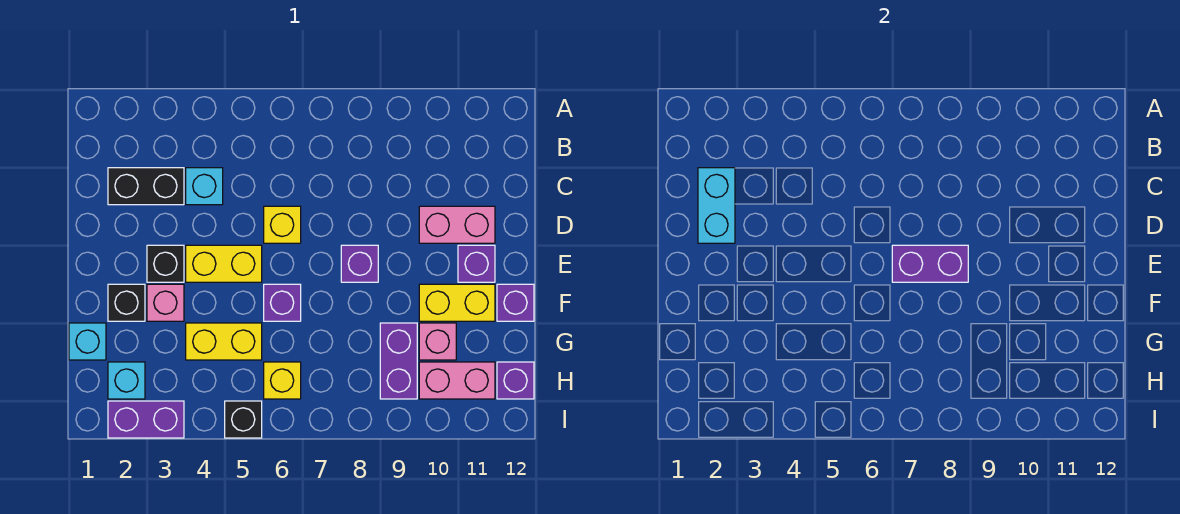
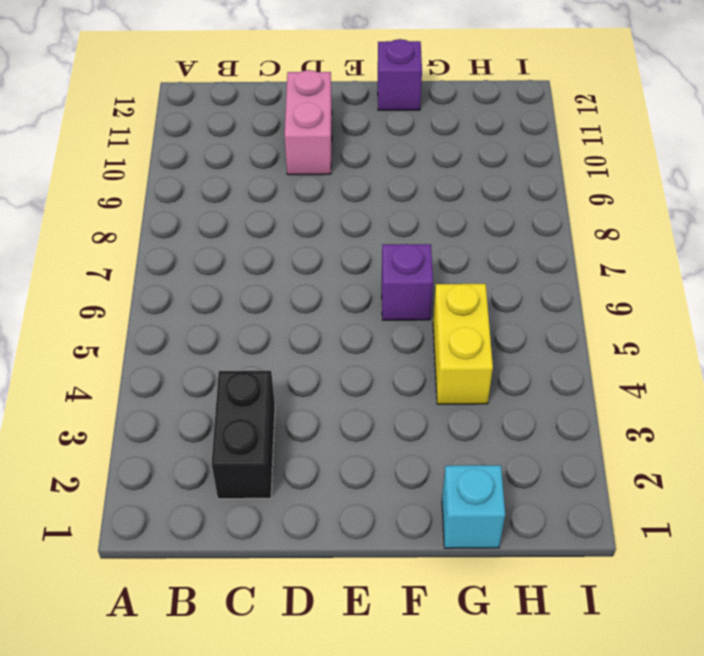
none -> cyan brick C4 level 1
none -> yellow brick D6 level 1
none -> black brick E3 level 1

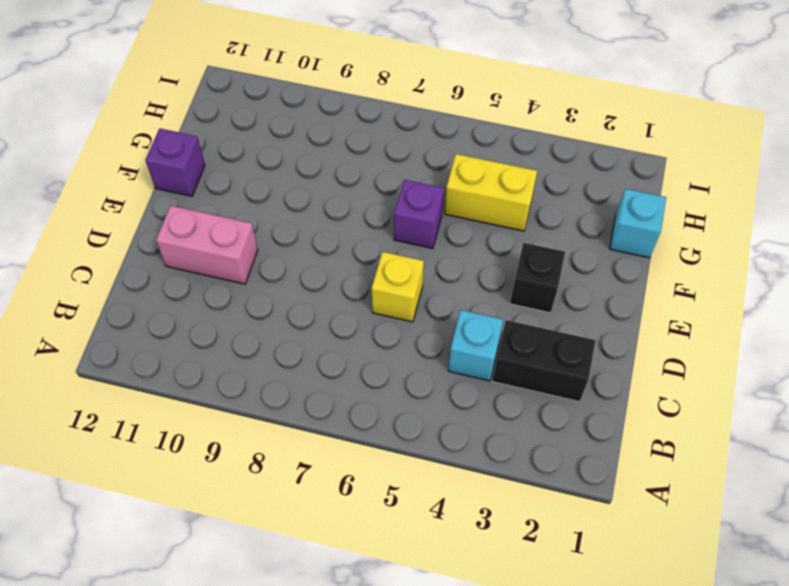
none -> yellow brick E4:E5 level 1
none -> purple brick E8 level 1
none -> purple brick E11 level 1

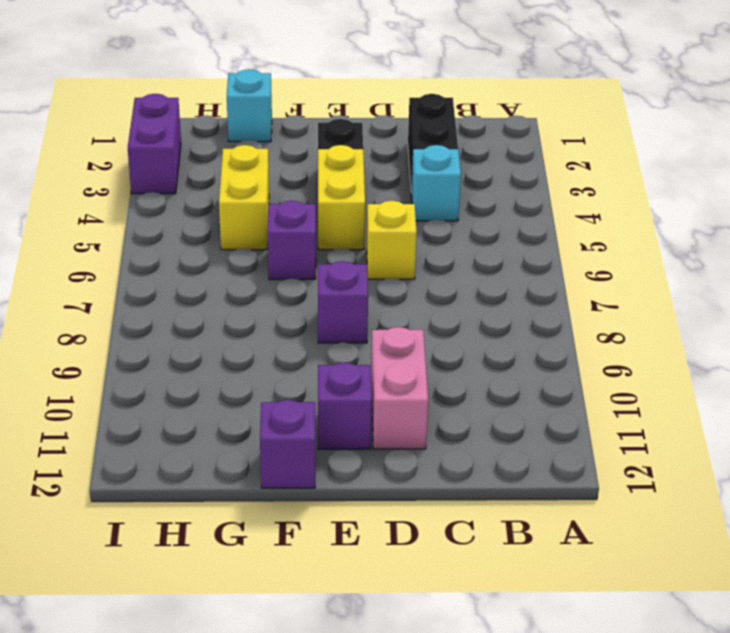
none -> black brick F2 level 1
none -> pink brick F3 level 1
none -> yellow brick F10:F11 level 1

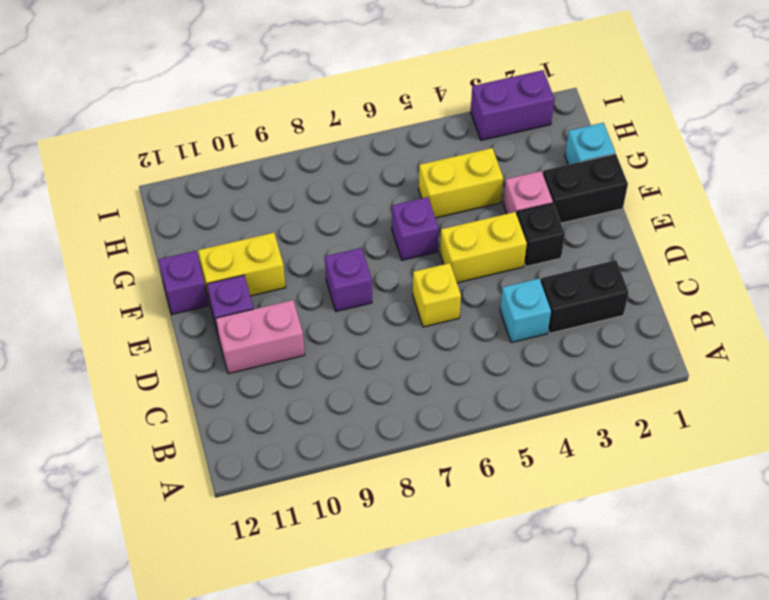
black brick F1:F2 level 1 -> black brick F2 level 1
none -> purple brick G9:H9 level 1
none -> pink brick G10 level 1
none -> cyan brick H2 level 1

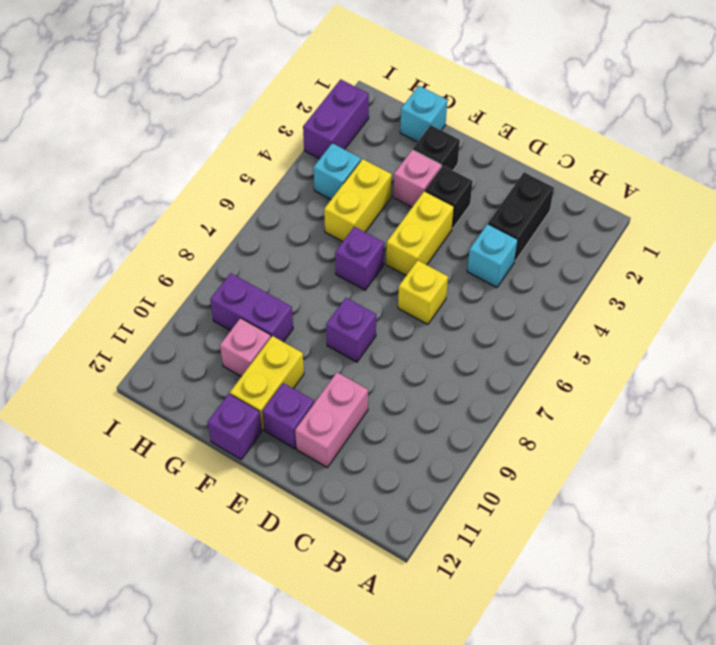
cyan brick H4 level 1 -> cyan brick H2 level 1
none -> yellow brick H6 level 1
none -> pink brick H10:H11 level 1
none -> purple brick H12 level 1

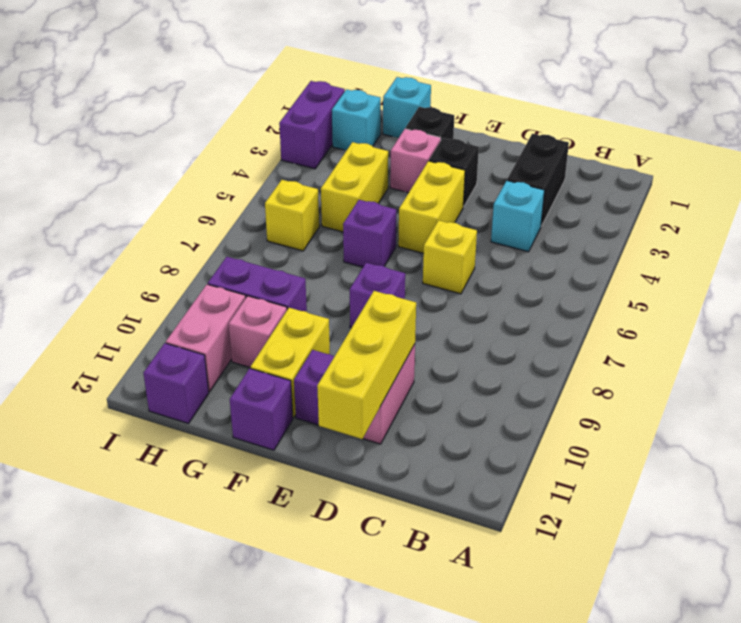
yellow brick D10:D12 level 2 -> none
none -> black brick I5 level 1
none -> cyan brick C2:D2 level 2
none -> purple brick E7:E8 level 2

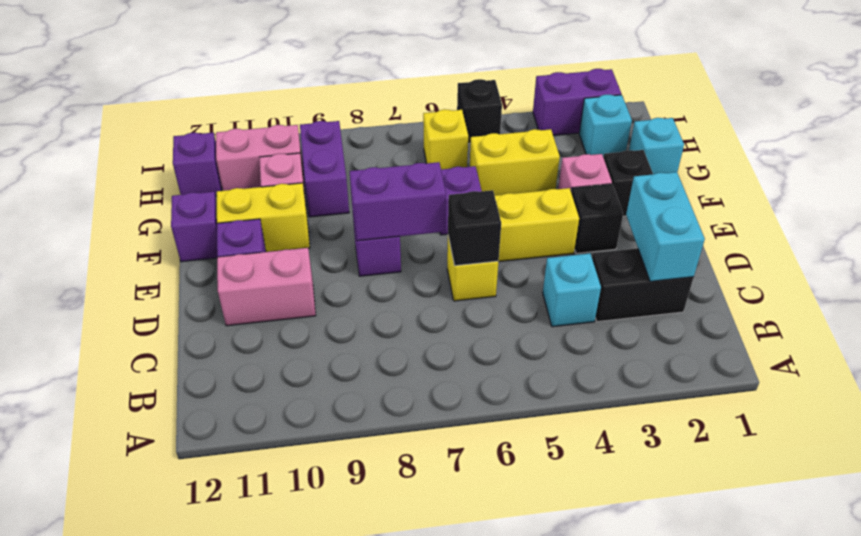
black brick D6 level 2 -> none

